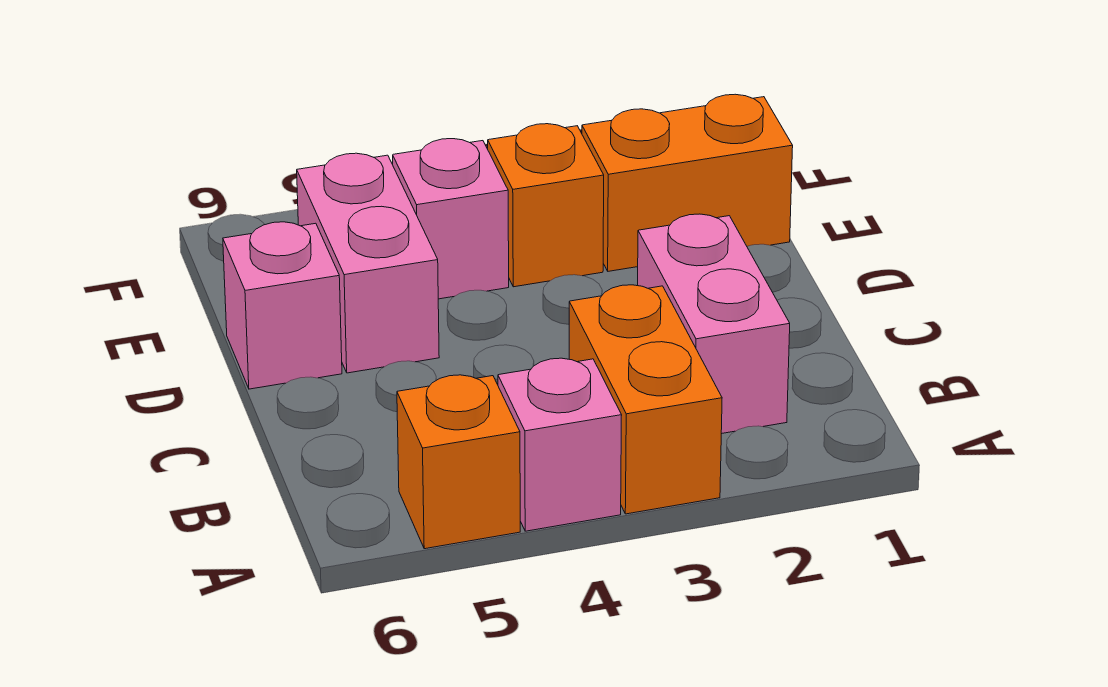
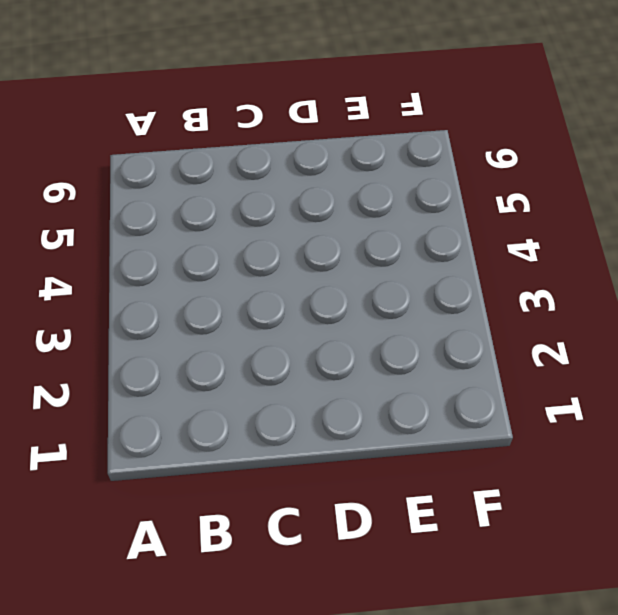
none -> orange brick A3:B3 level 1
none -> pink brick A4 level 1

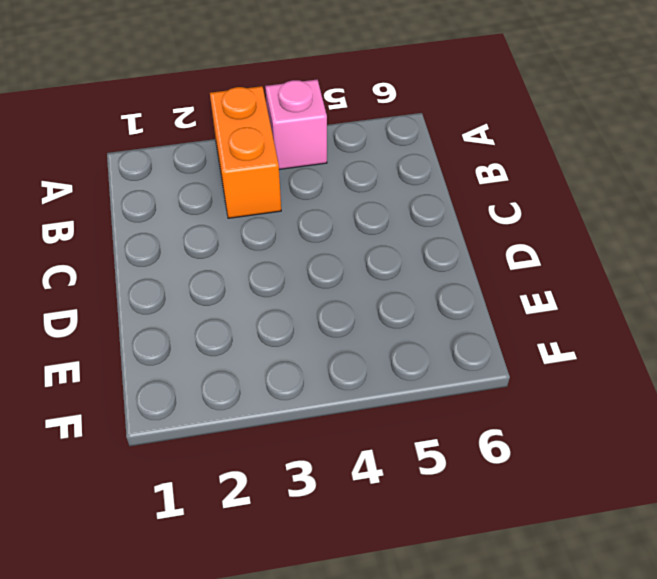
none -> orange brick A5 level 1
none -> pink brick B2:C2 level 1

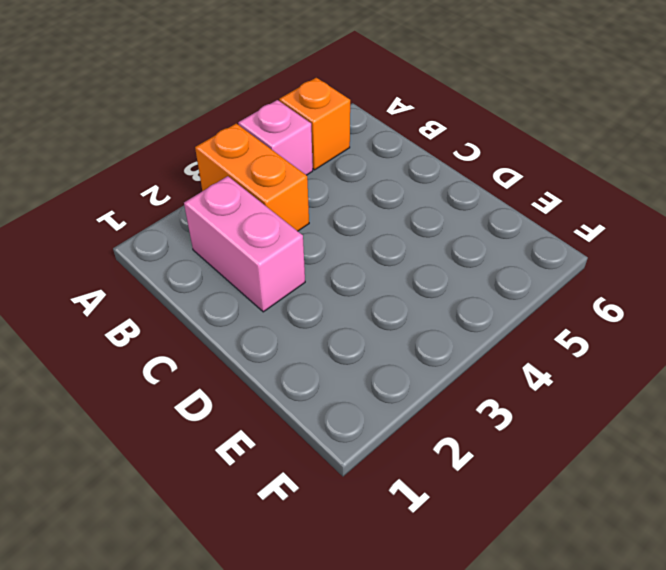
none -> pink brick D5:E5 level 1
none -> pink brick D6 level 1

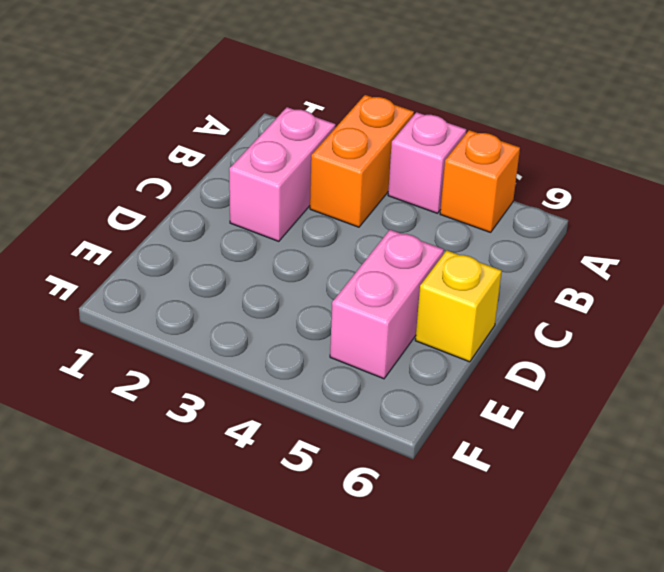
yellow brick D6 level 1 -> pink brick D6 level 1
none -> orange brick E1:E2 level 1
none -> orange brick E3 level 1

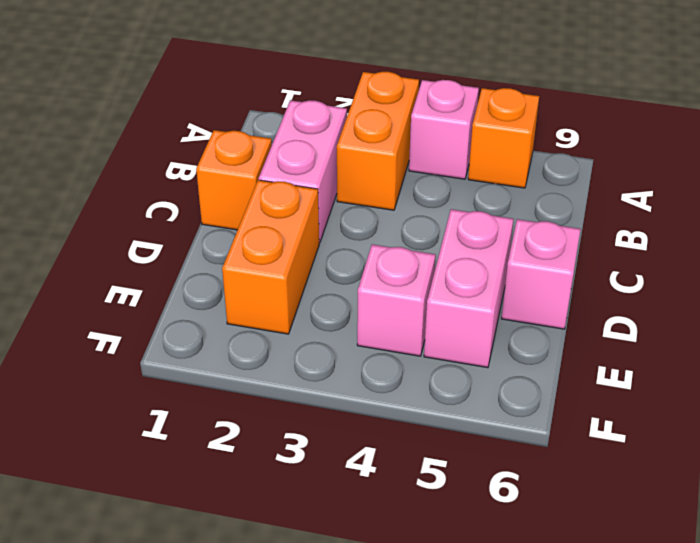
orange brick C1 level 1 -> orange brick E3 level 1
orange brick D2:E2 level 1 -> orange brick E1:E2 level 1

